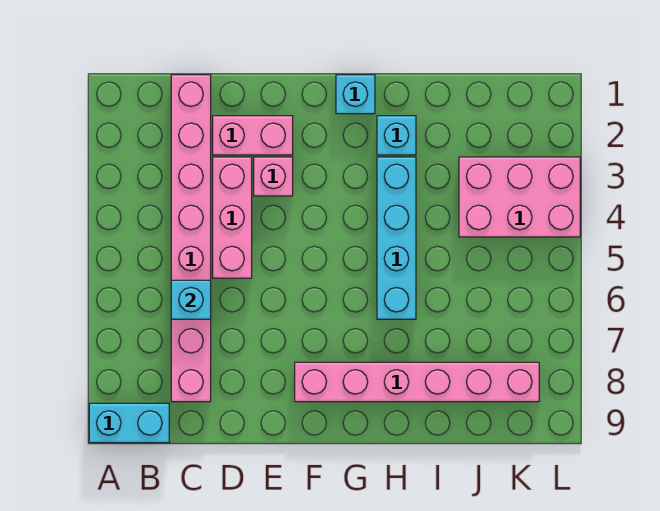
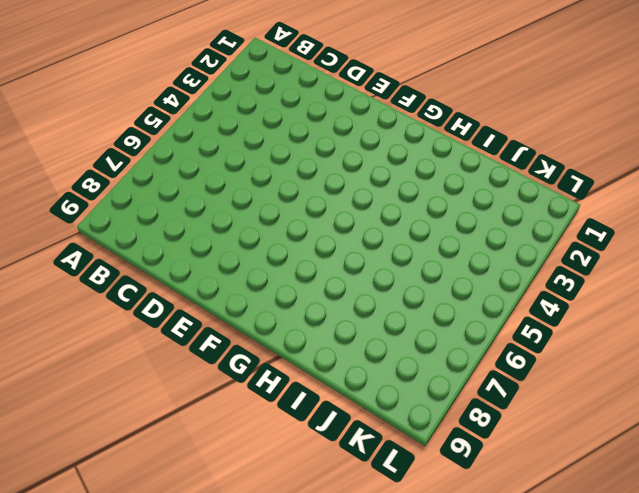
none -> cyan brick A9:B9 level 1
none -> pink brick C1:C8 level 1

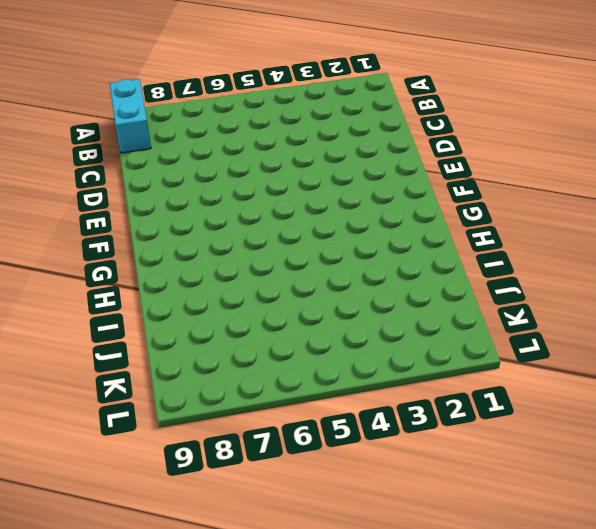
none -> pink brick C1:C8 level 1
none -> pink brick D2:E2 level 1

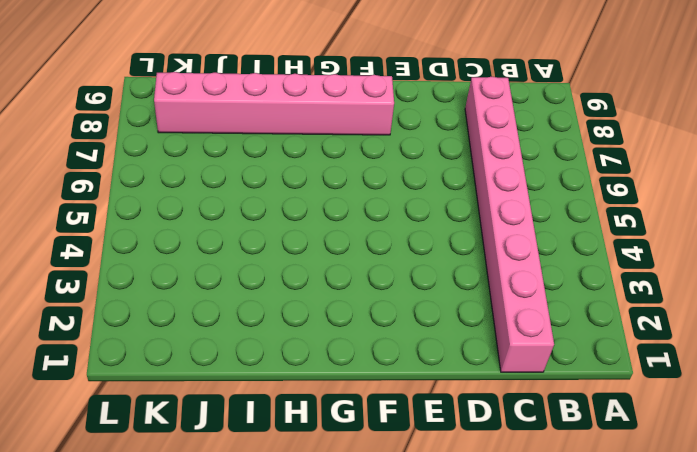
none -> cyan brick A9:B9 level 1
none -> pink brick D2:E2 level 1

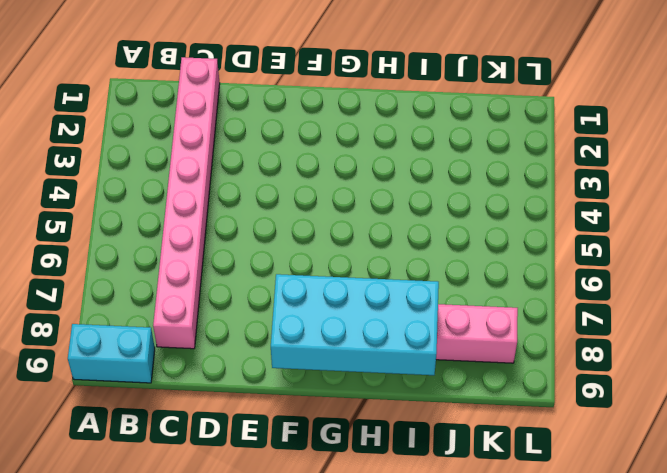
cyan brick F8:I9 level 2 -> none
none -> pink brick D2:E2 level 1
none -> pink brick D3:D5 level 1

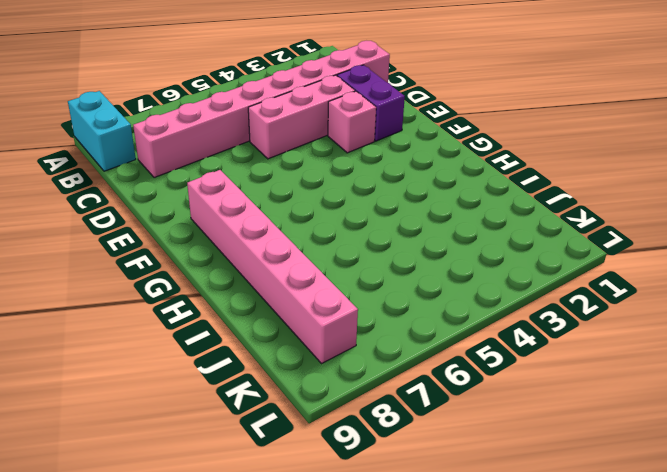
purple brick D2:E2 level 1 -> pink brick D2:E2 level 1
none -> cyan brick G1 level 1
none -> cyan brick H2 level 1

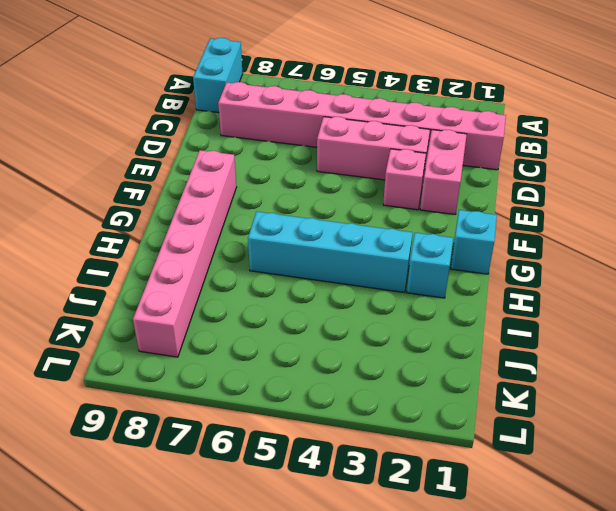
none -> pink brick J3:L4 level 1
none -> cyan brick C6 level 2

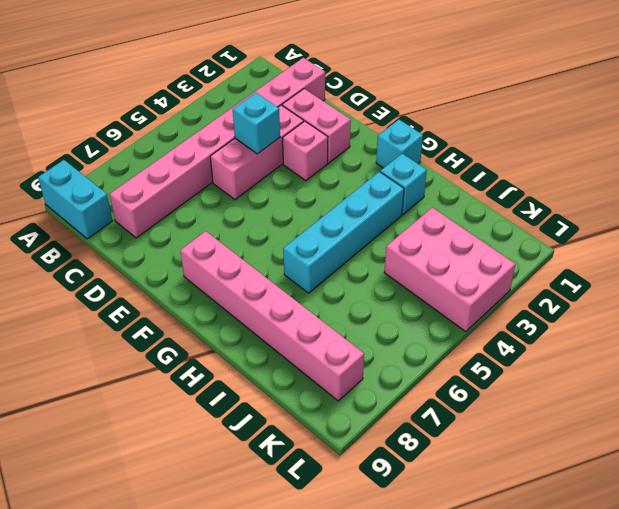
cyan brick D4 level 2 -> cyan brick C6 level 2

